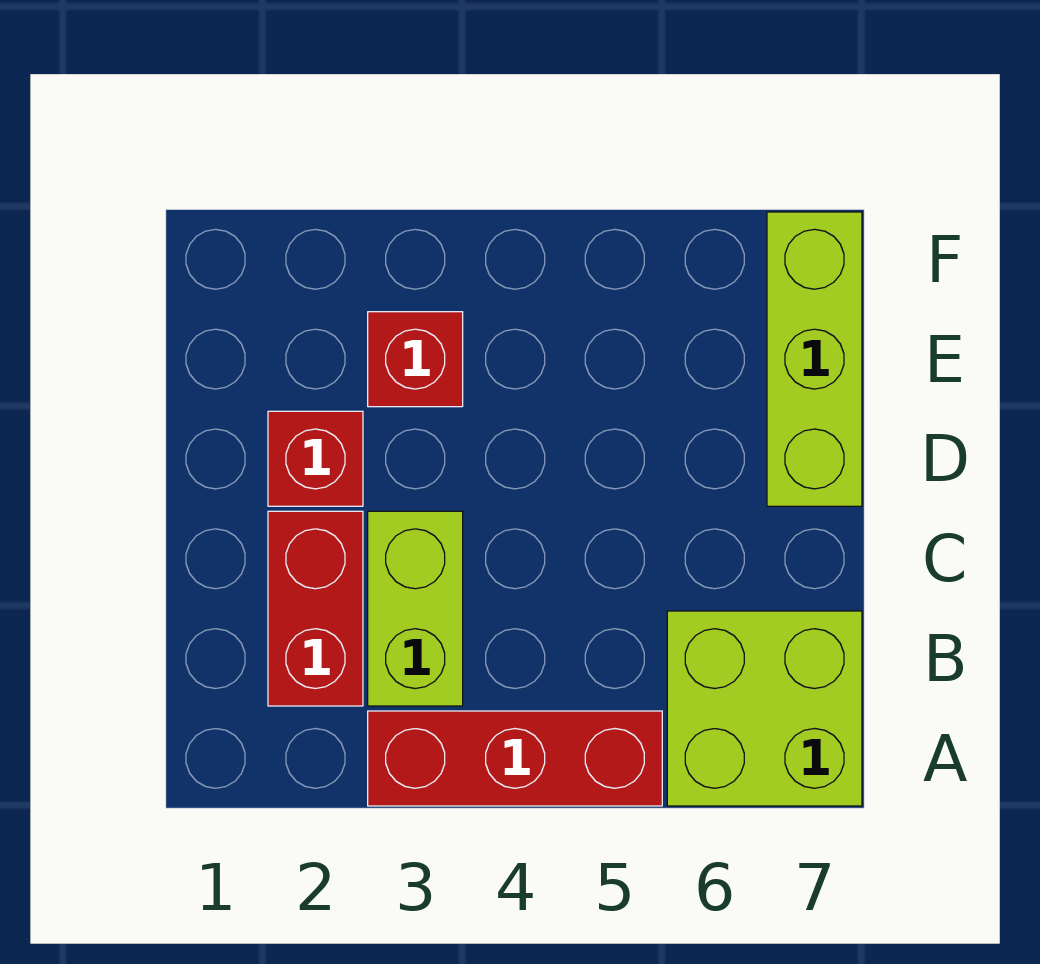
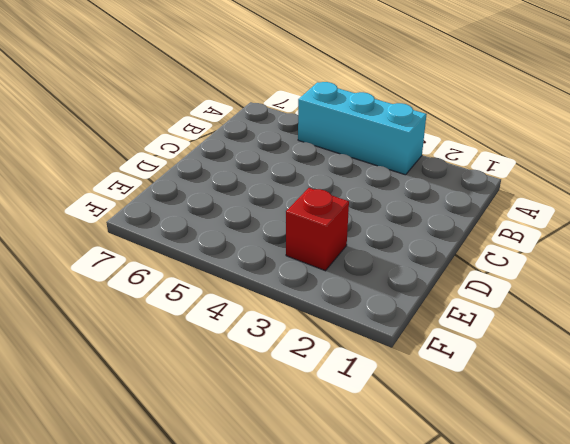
cyan brick A3:A5 level 1 -> red brick A3:A5 level 1
none -> lime brick A6:B7 level 1
none -> red brick B2:C2 level 1

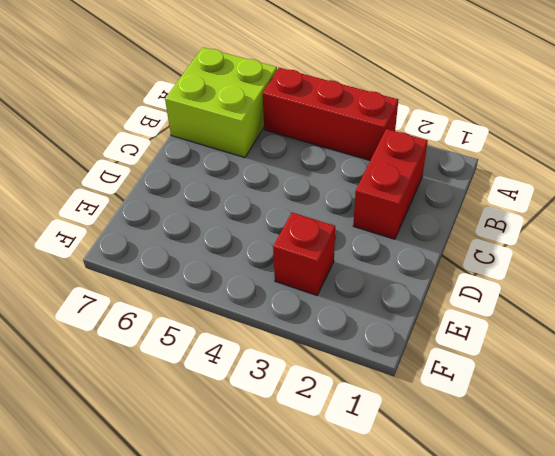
none -> lime brick B3:C3 level 1
none -> red brick D2 level 1

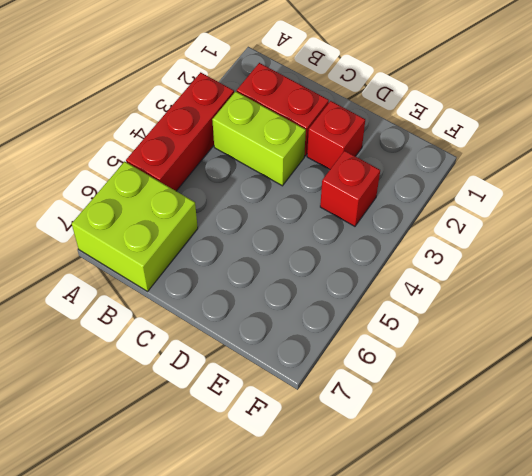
none -> lime brick D7:F7 level 1

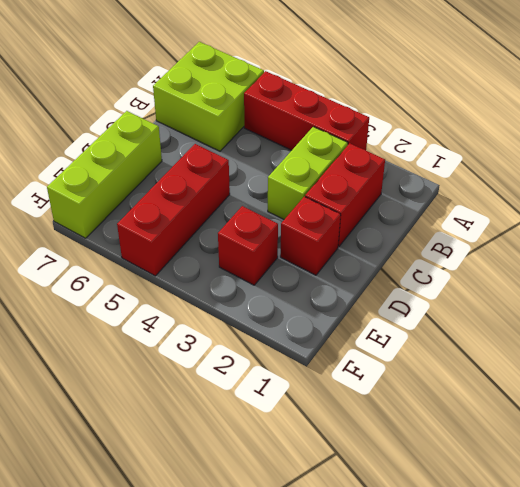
red brick D5:F5 level 1 -> none

